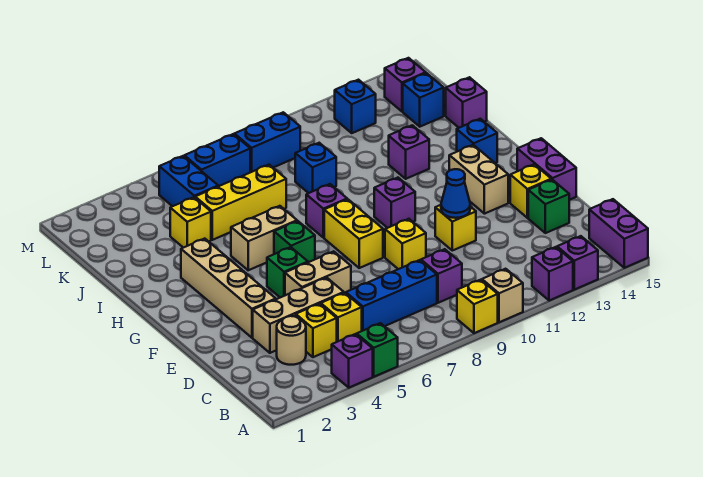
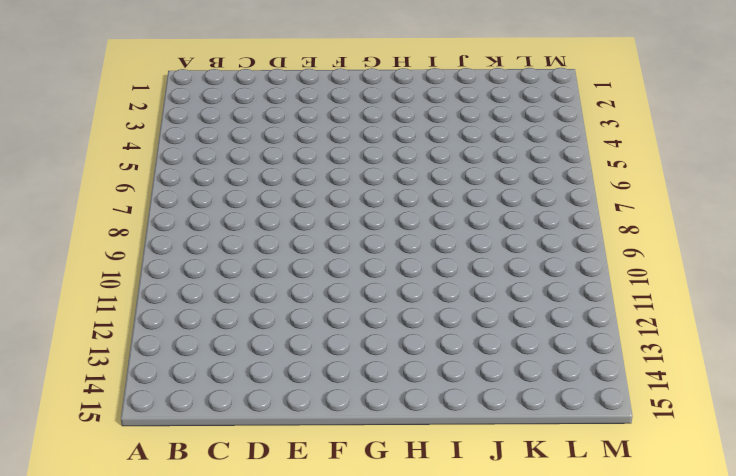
none -> purple brick A4 level 1
none -> green brick A5 level 1
none -> yellow brick A9 level 1
none -> tan brick A10 level 1

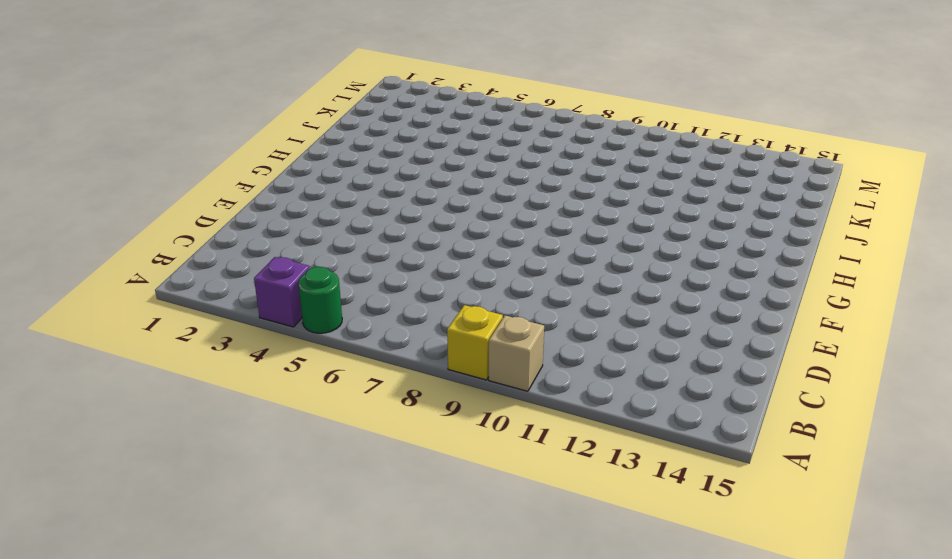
green round brick A5 level 1 -> green brick A5 level 1
none -> purple brick A12 level 1
none -> purple brick A13 level 1
none -> purple brick A15:B15 level 1
none -> tan round brick C3 level 1

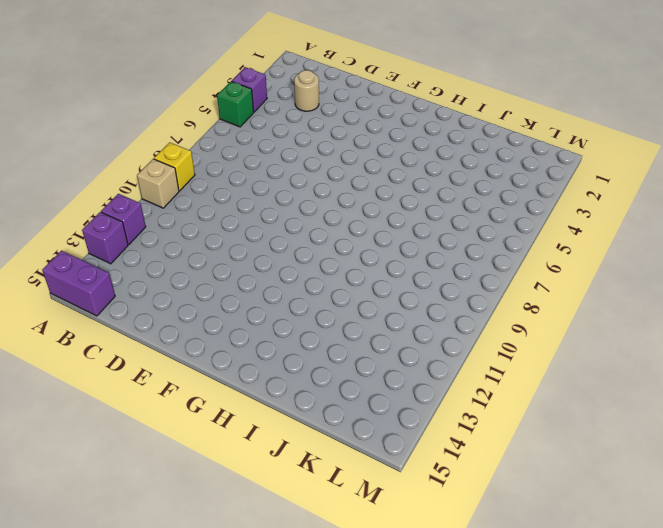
none -> yellow brick C4 level 1
none -> yellow brick C5 level 1
none -> blue brick C6:C8 level 1
none -> purple brick C9 level 1

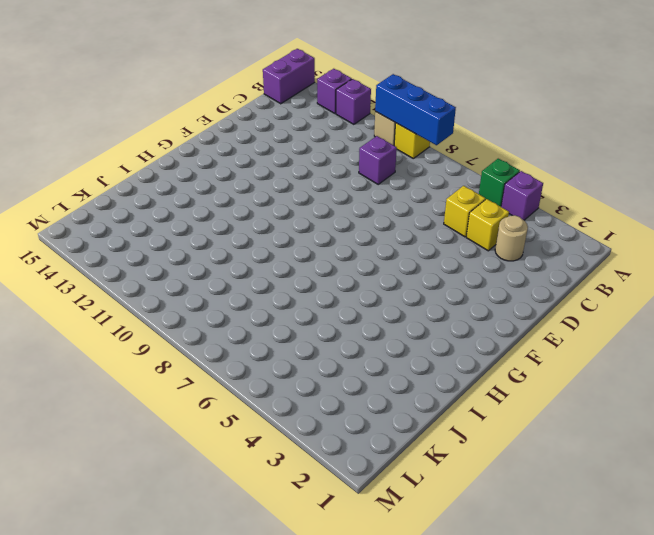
blue brick A8:A10 level 2 -> blue brick C6:C8 level 1
none -> tan brick D3:D5 level 1
none -> green brick D14 level 1
none -> tan brick E3:H3 level 1
none -> tan brick E5:E6 level 1

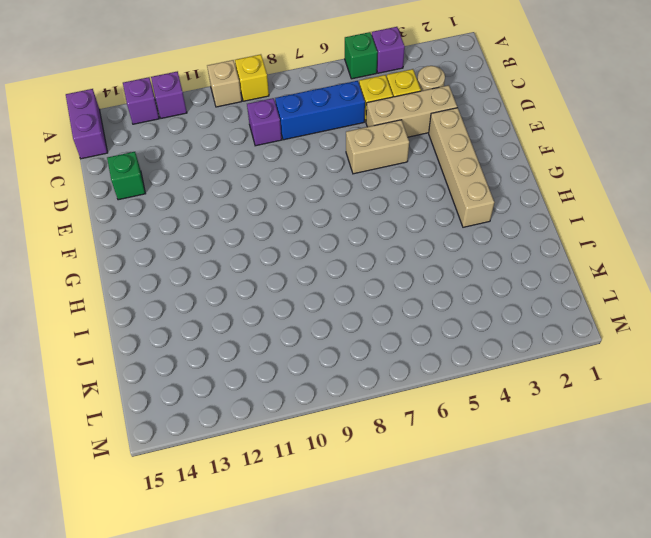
none -> yellow brick E9 level 1
none -> yellow brick E11 level 1
none -> yellow brick E14 level 1
none -> purple brick E15:F15 level 1

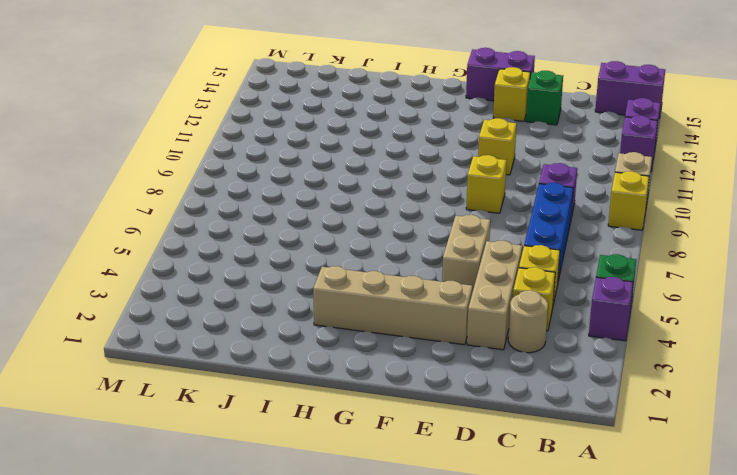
none -> green brick F5 level 1
none -> yellow brick F8:G8 level 1
none -> tan brick F13:G13 level 1
none -> green brick G6 level 1

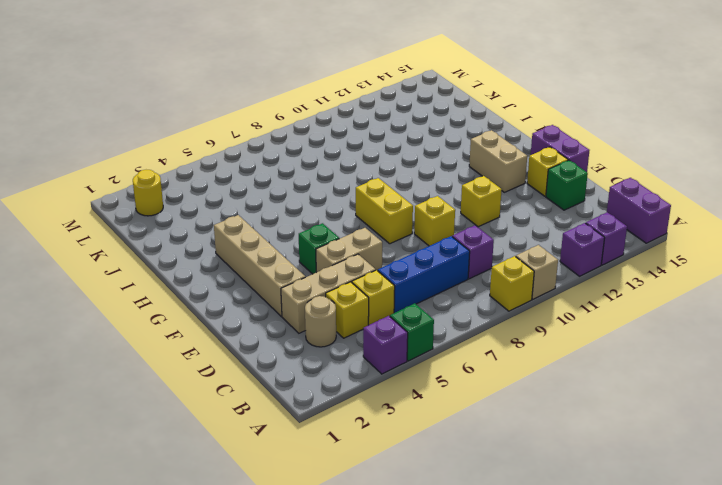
yellow round brick L2 level 1 -> none
none -> green brick G6 level 1
none -> purple brick G10 level 1
none -> tan brick H5:H6 level 1
none -> purple brick H8 level 1

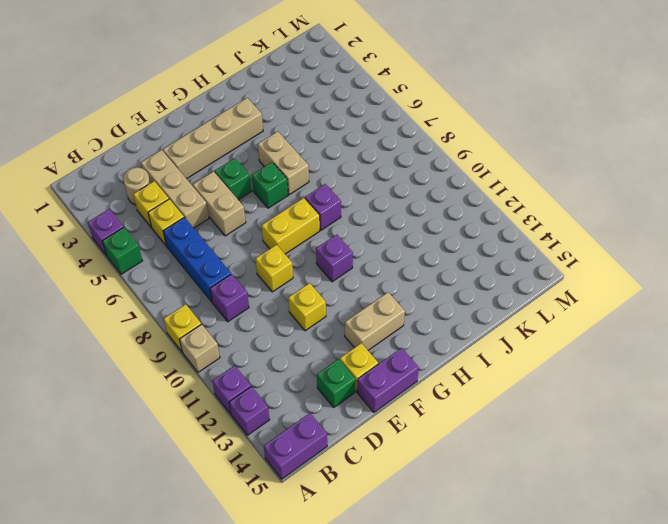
none -> blue brick H14 level 1
none -> purple brick I12 level 1
none -> yellow brick J4 level 1
none -> yellow brick J5:J7 level 1

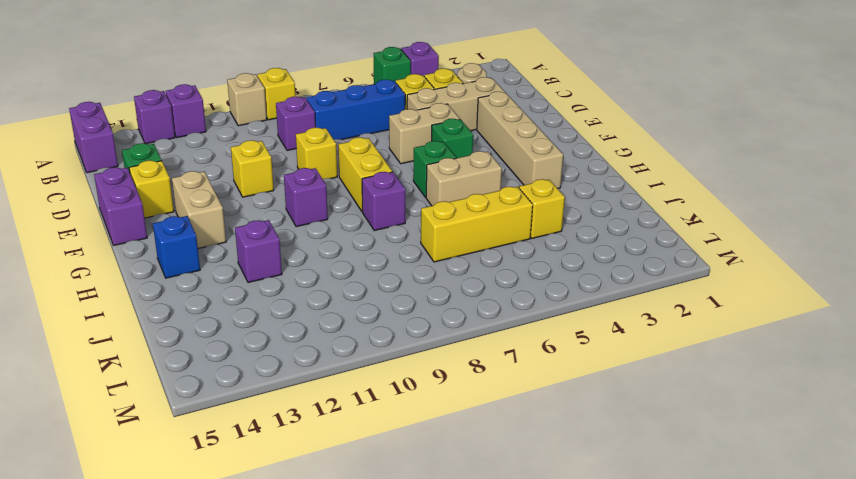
none -> blue brick J9 level 1
none -> purple brick J15 level 1
none -> blue brick K5:L5 level 1
none -> blue brick K14 level 1

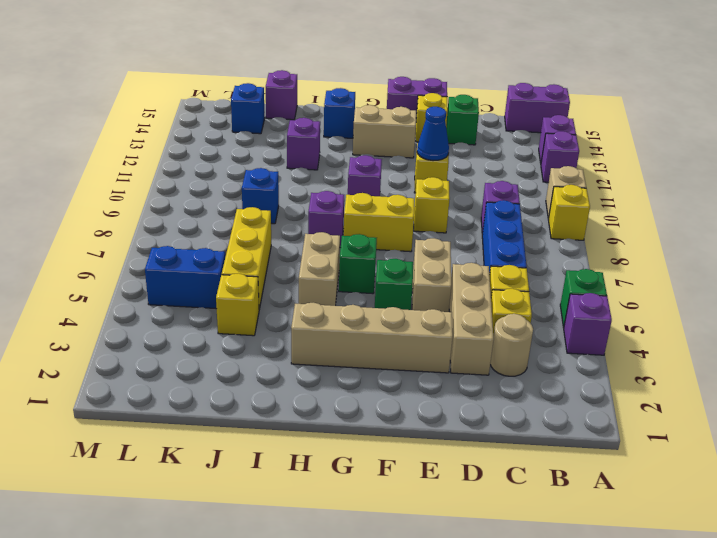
none -> blue brick L6:L7 level 1
none -> blue brick L8:L9 level 1
none -> blue brick L12 level 1
none -> purple brick L14 level 1

